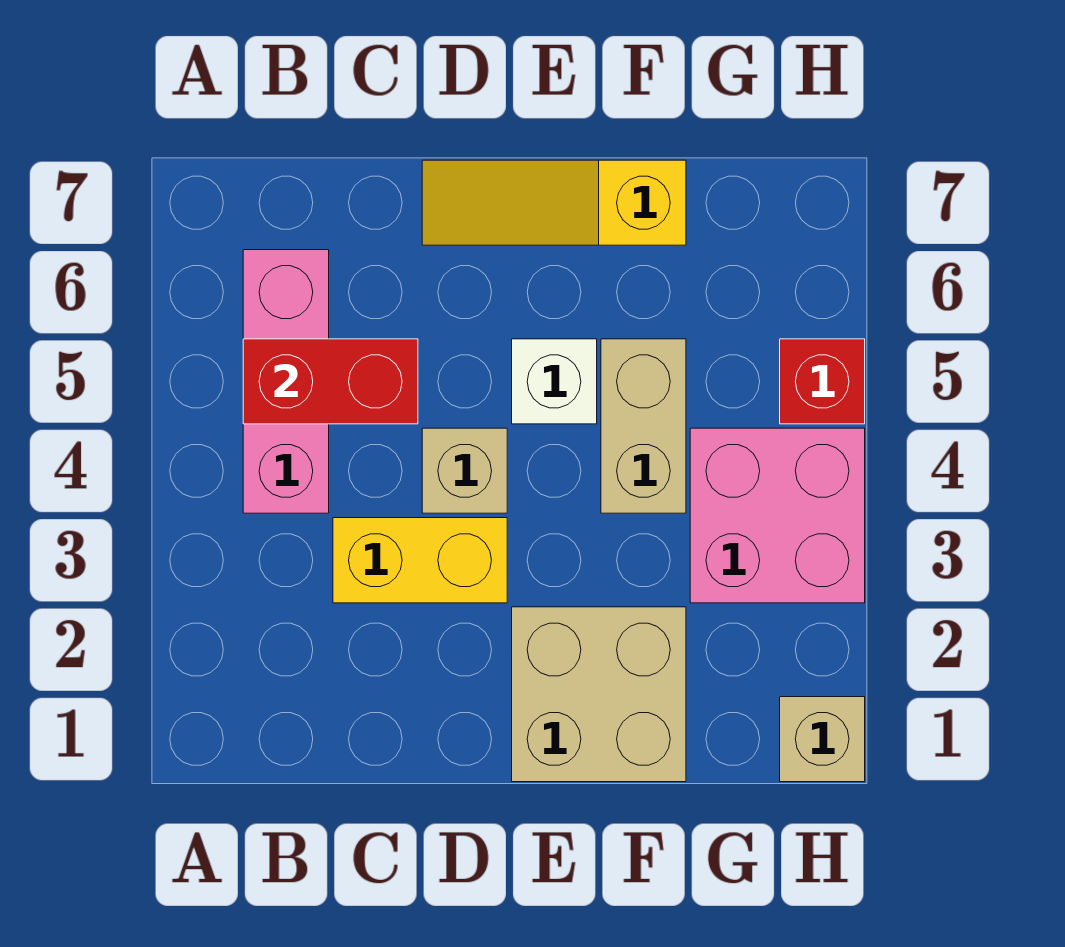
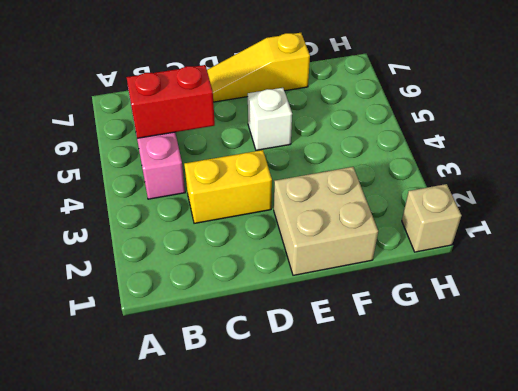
none -> tan brick D4 level 1
none -> tan brick F4:F5 level 1

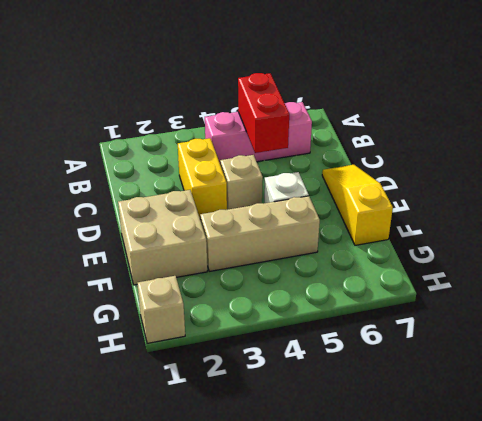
tan brick F3:F5 level 1 -> tan brick F4:F5 level 1
none -> pink brick G3:H4 level 1
none -> red brick H5 level 1

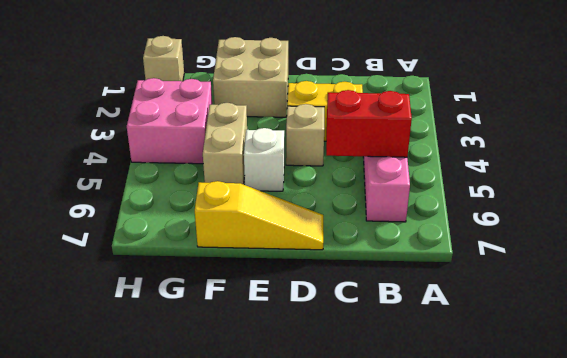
none -> red brick H5 level 1

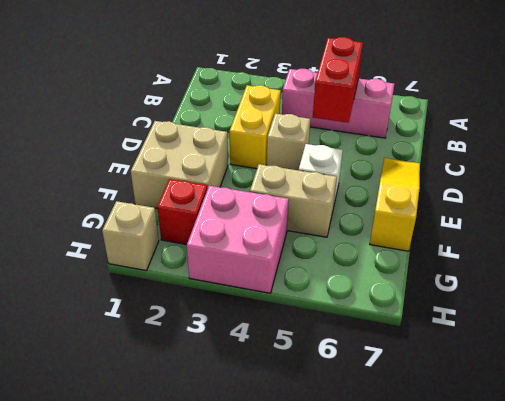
red brick G2 level 1 -> red brick H5 level 1

